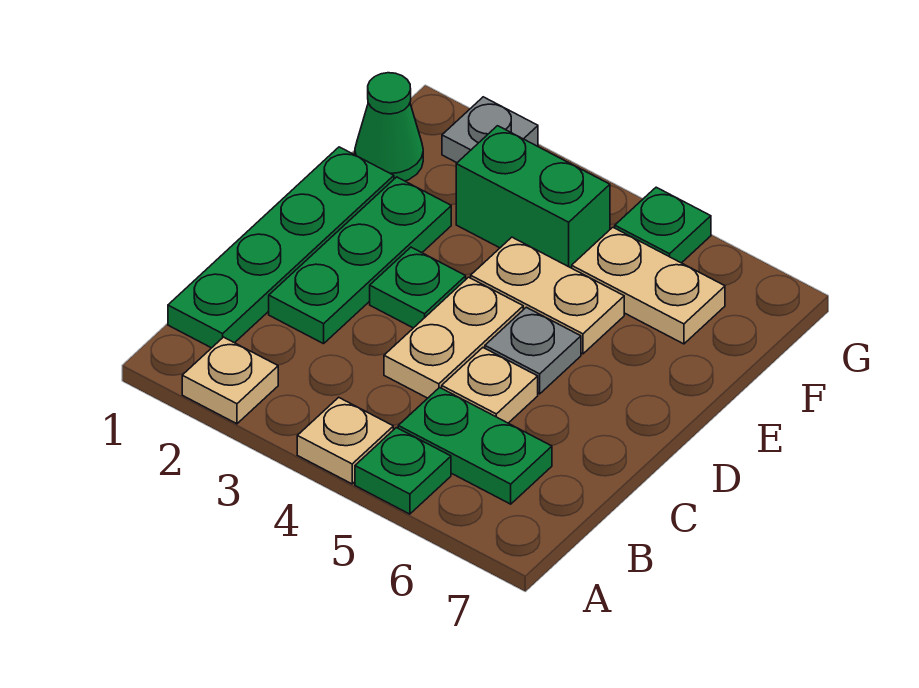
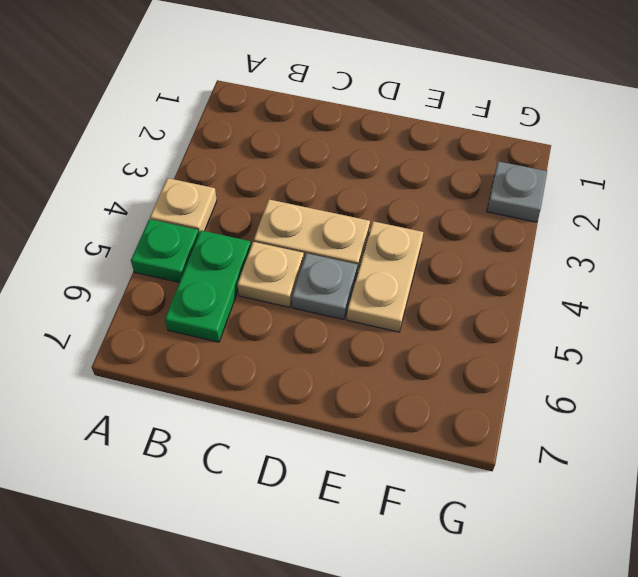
none -> tan plate A2 level 1
none -> green plate B1:E1 level 1
none -> green plate C2:E2 level 1

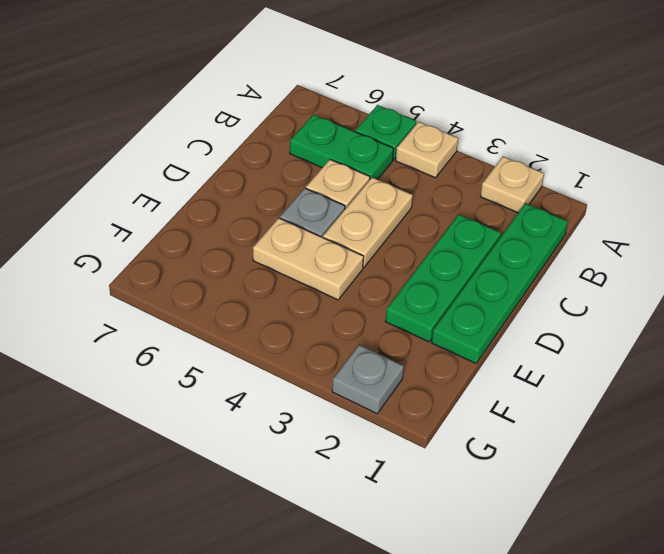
none -> green plate D3 level 1
none -> green cone F1 level 1
none -> green brick F3:F4 level 1

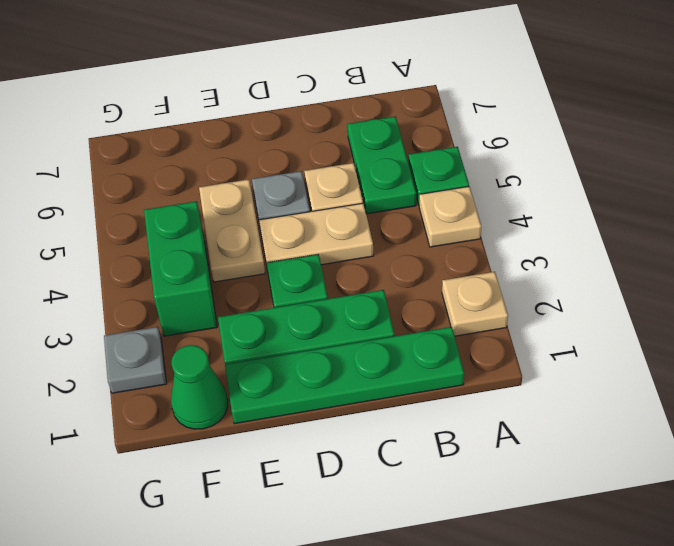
none -> tan plate F5:F6 level 1
none -> green plate G5 level 1

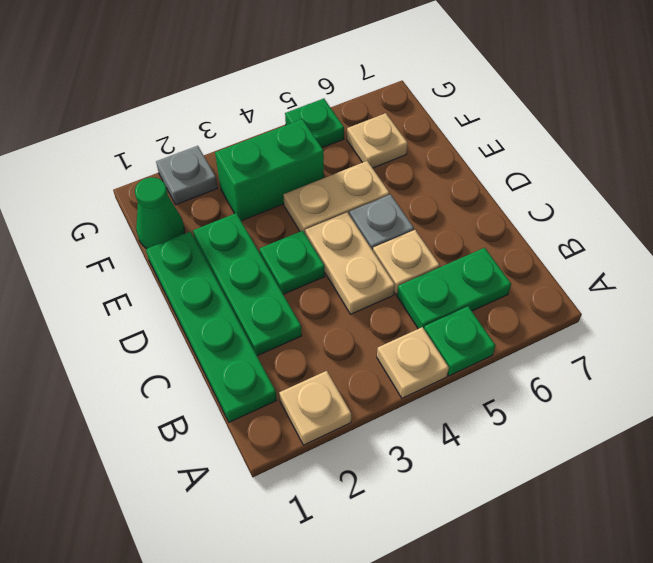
tan plate F6 level 1 -> tan plate F5:F6 level 1

